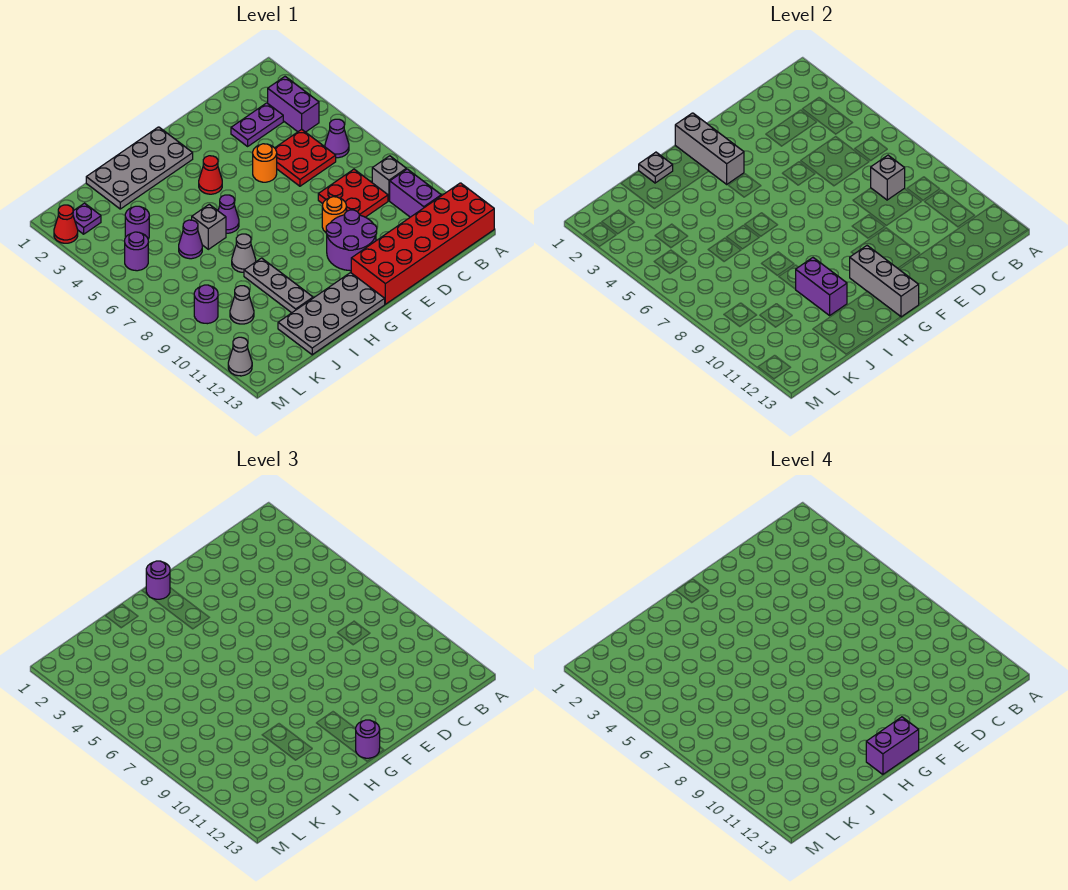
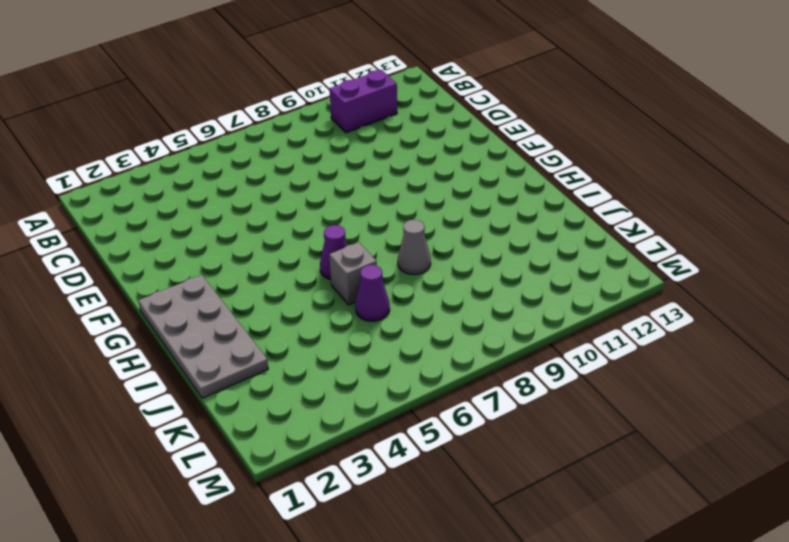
none -> red brick A12:F13 level 1
none -> purple brick B3:B4 level 1
none -> purple cone B6 level 1
none -> grey brick B9 level 1

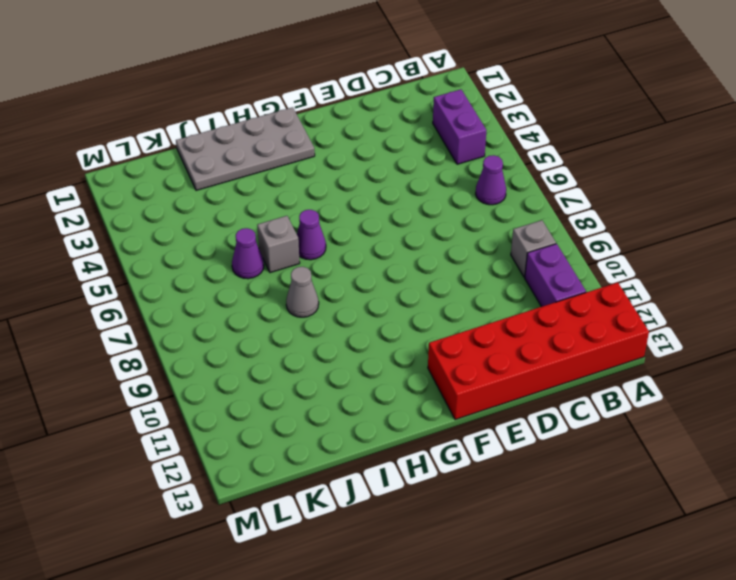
none -> purple plate C3:D3 level 1
none -> red plate C5:D6 level 1
none -> red plate C8:D9 level 1
none -> orange round brick E5 level 1

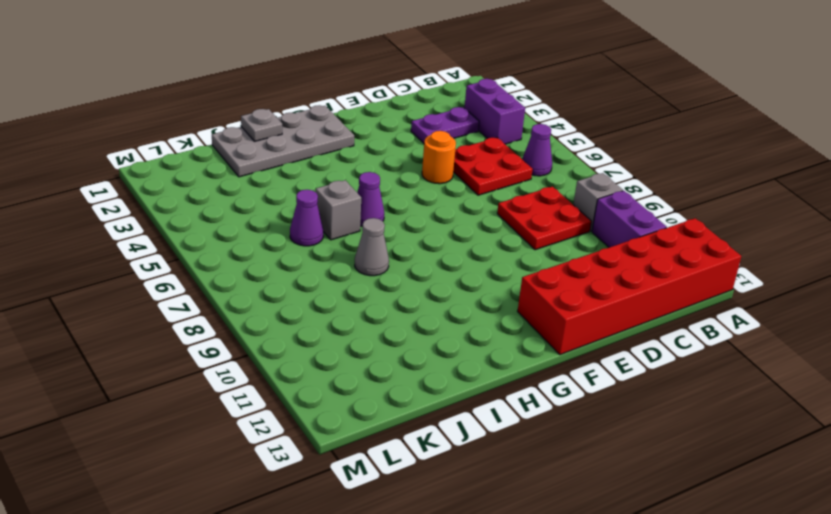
none -> orange round brick E9 level 1
none -> purple round brick E10:F11 level 1
none -> red cone G4 level 1
none -> grey plate G12:J13 level 1

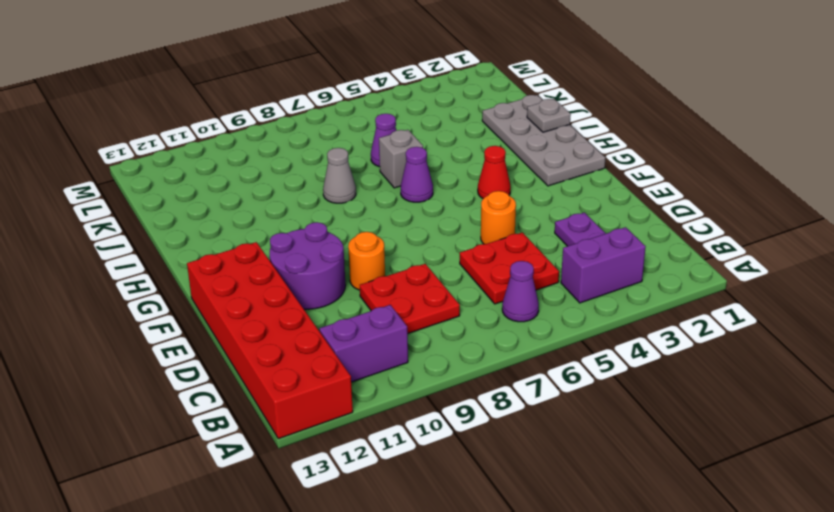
none -> grey brick B9 level 1
none -> grey plate G12:J13 level 1
none -> grey plate I9:I11 level 1
none -> purple round brick K4 level 1

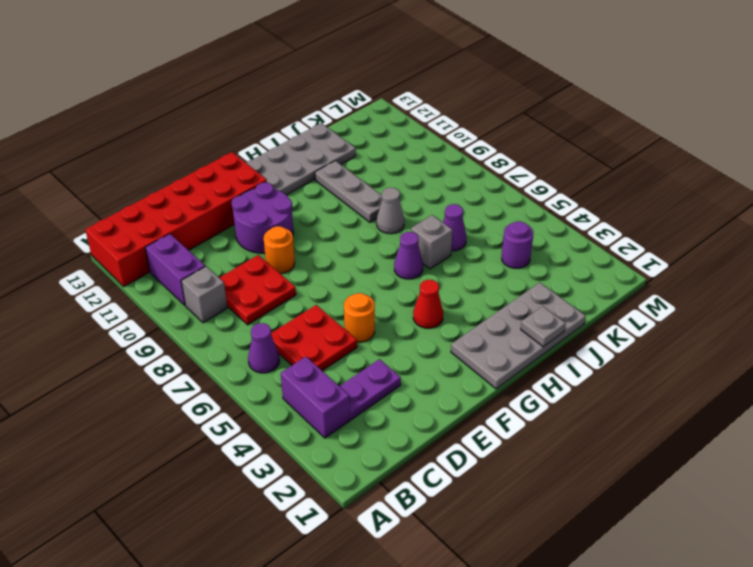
none -> grey cone K10 level 1
none -> purple plate L2 level 1
none -> purple round brick L5 level 1
none -> purple round brick L9 level 1

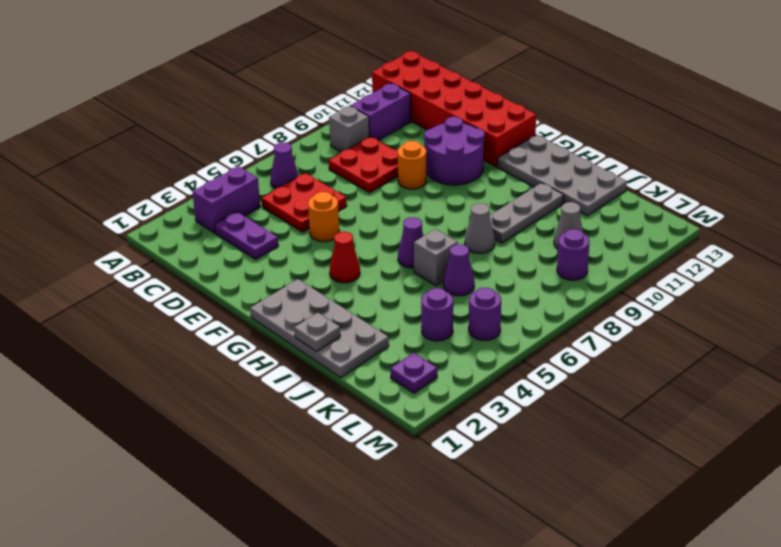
none -> red cone M2 level 1
none -> grey cone M12 level 1
none -> grey brick C8 level 2
none -> grey brick G1:G3 level 2

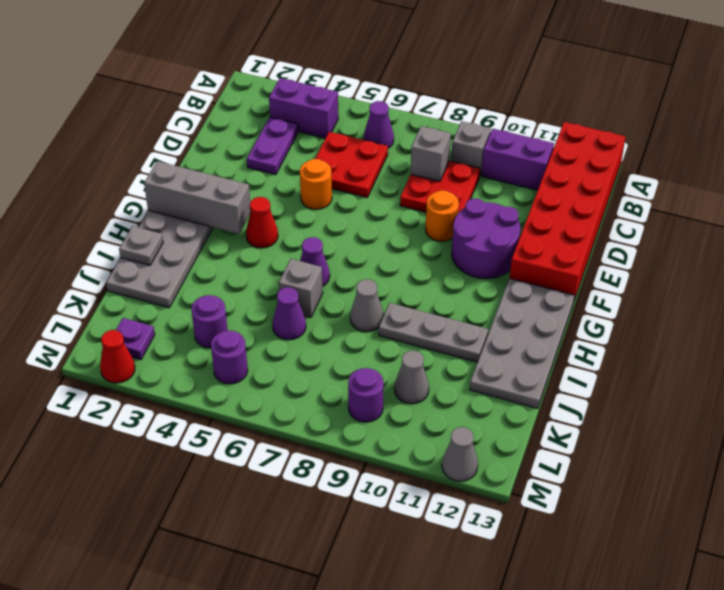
none -> grey brick G11:G13 level 2
none -> purple brick I10:I11 level 2
none -> purple round brick G1 level 3
none -> purple round brick G13 level 3

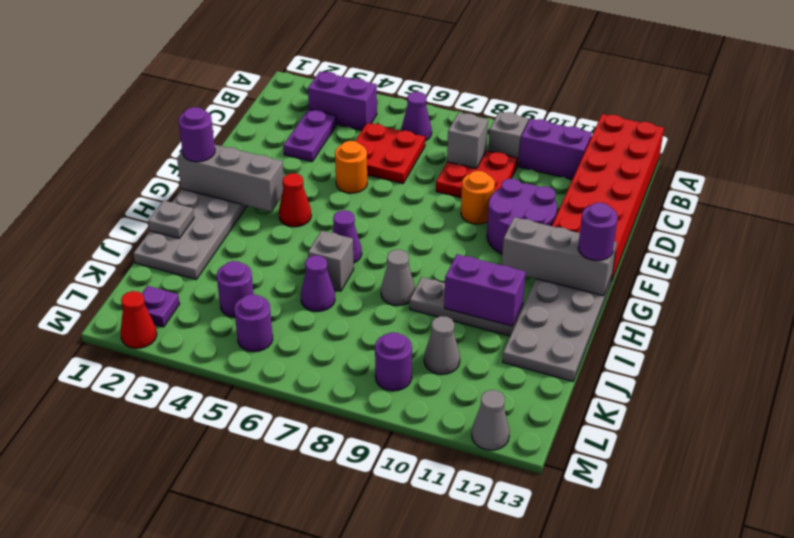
none -> purple brick G13:H13 level 4

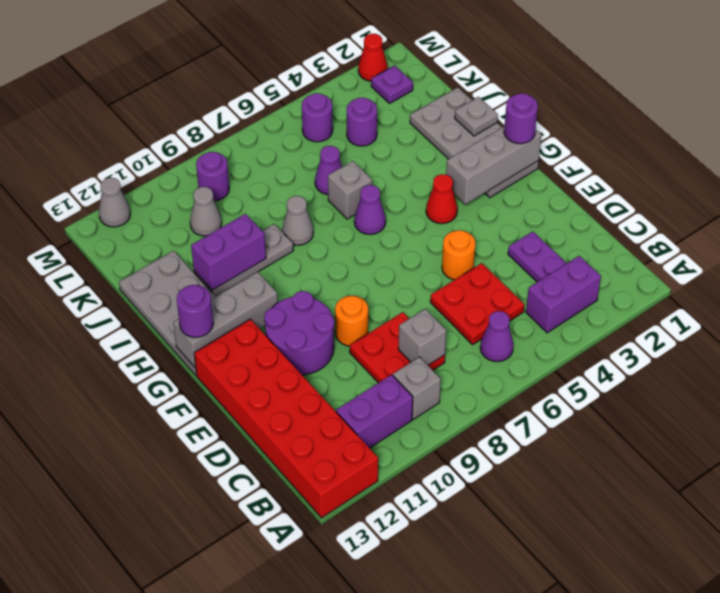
none -> purple brick G13:H13 level 4

